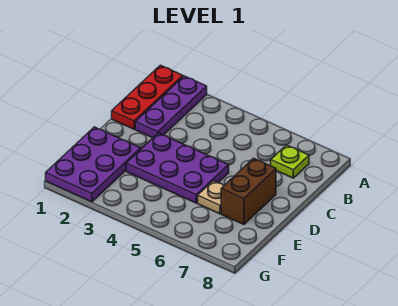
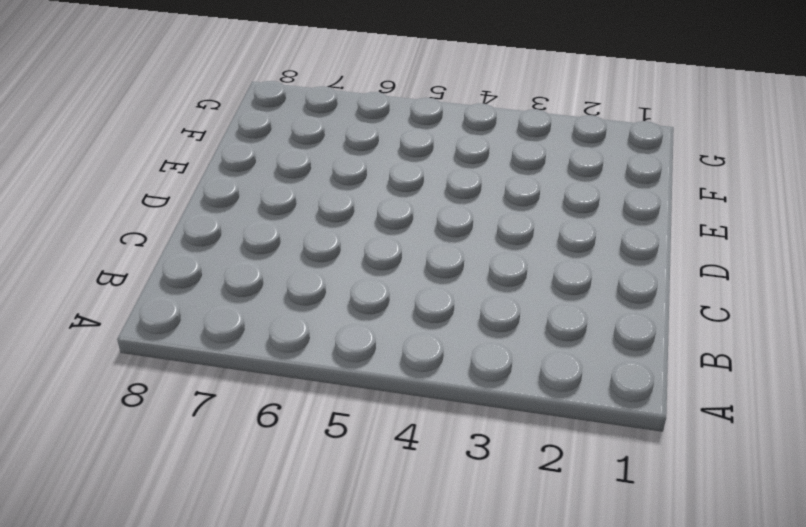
none -> red plate A1:C1 level 1
none -> purple plate A2:C2 level 1

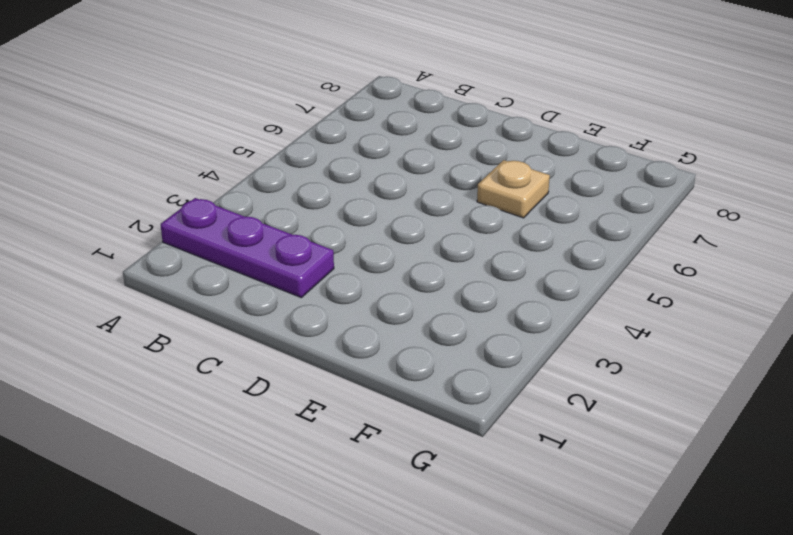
none -> red plate A1:C1 level 1
none -> lime plate B7 level 1

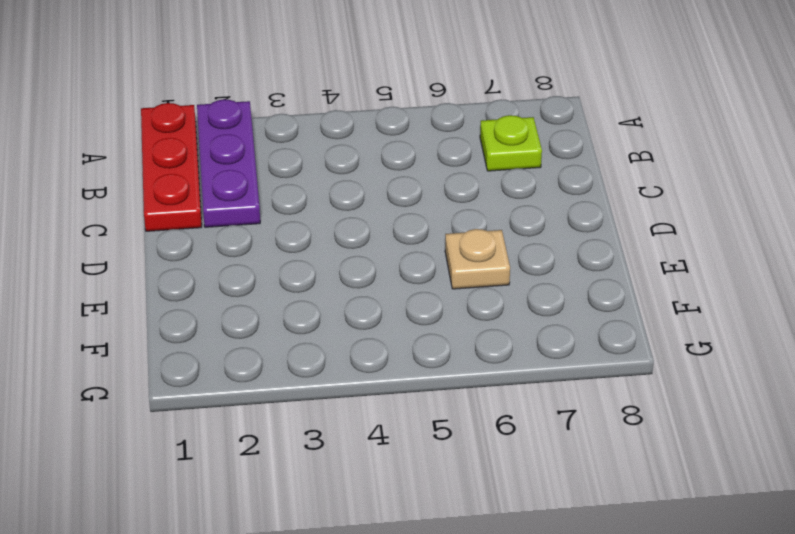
none -> purple plate D3:E5 level 1
none -> brown brick D7:E7 level 1

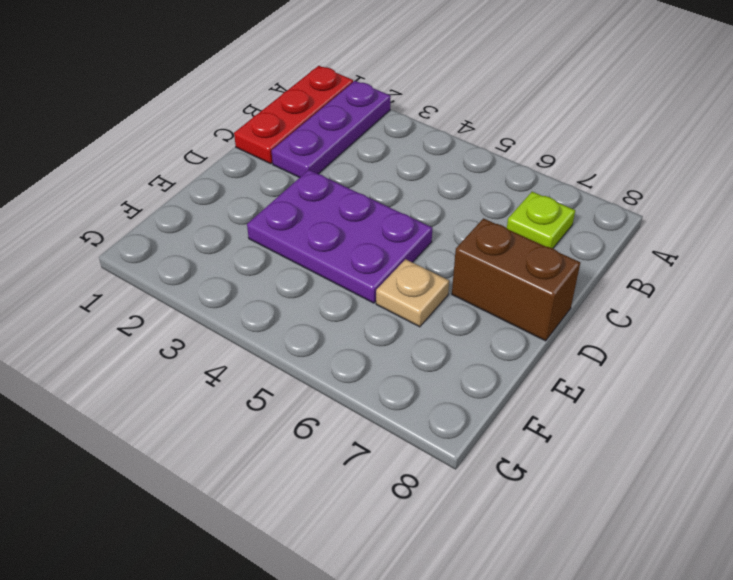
brown brick D7:D8 level 1 -> brown brick D7:E7 level 1
none -> purple plate E1:G2 level 1

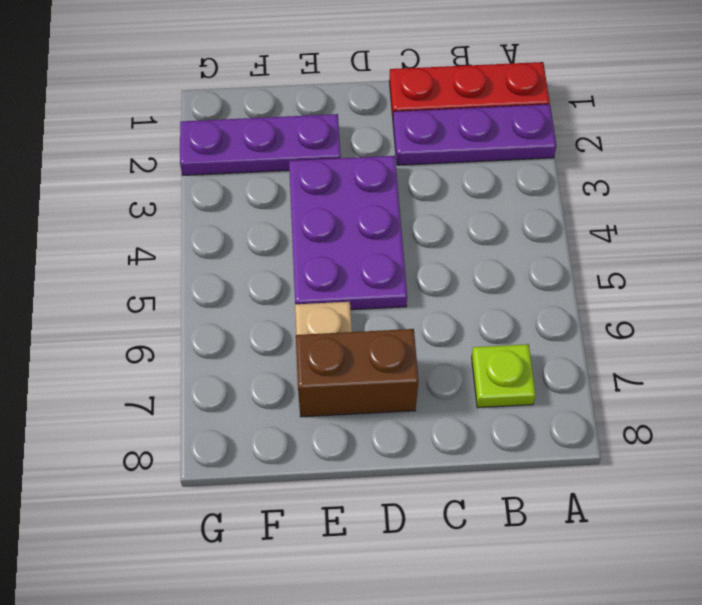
purple plate E2:G2 level 1 -> purple plate E1:G2 level 1

